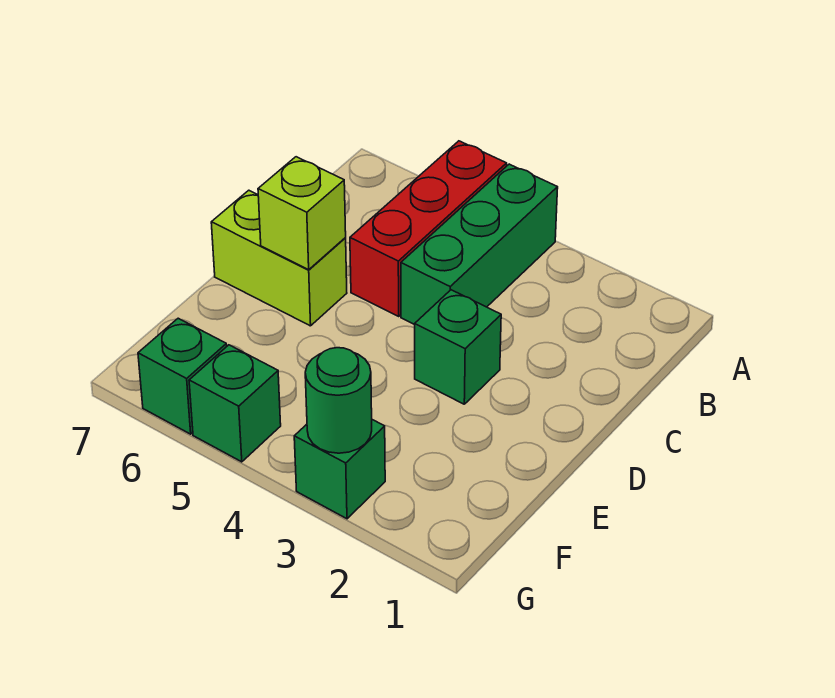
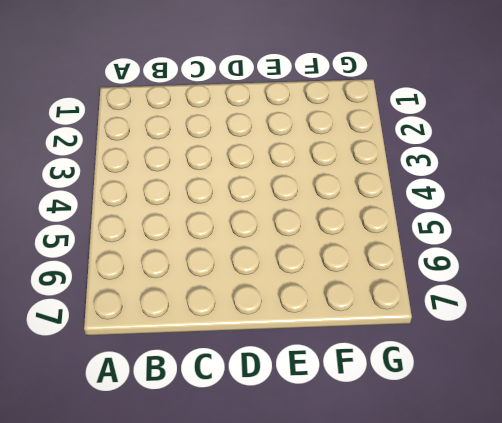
none -> green brick A4:C4 level 1
none -> red brick A5:C5 level 1

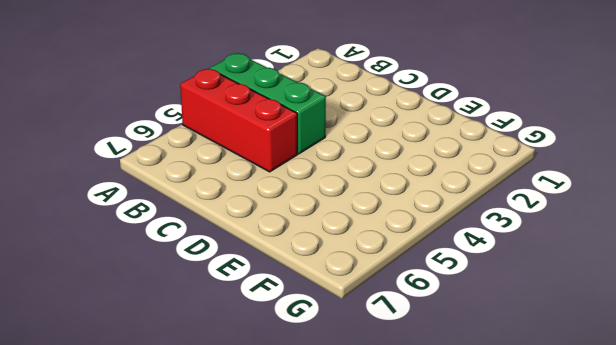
none -> green brick D3 level 1
none -> lime brick D6:D7 level 1

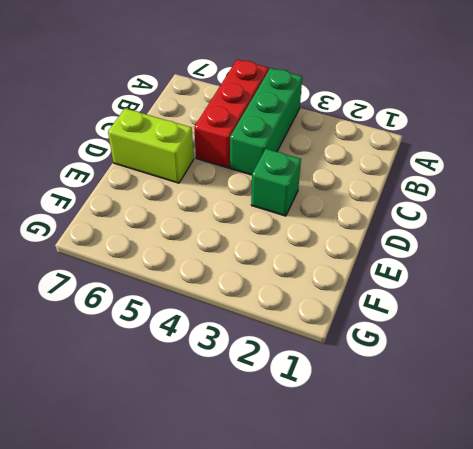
none -> green brick G3 level 1
none -> green brick G5 level 1

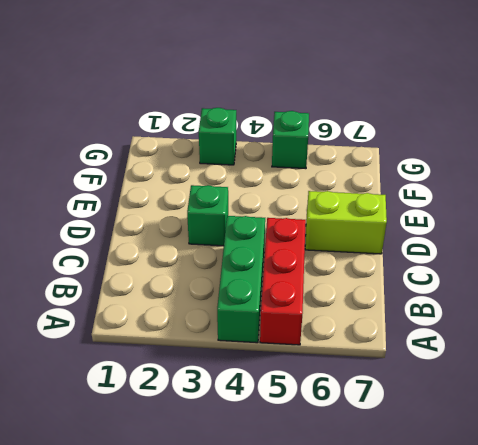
none -> green brick G6 level 1
none -> lime brick D6 level 2

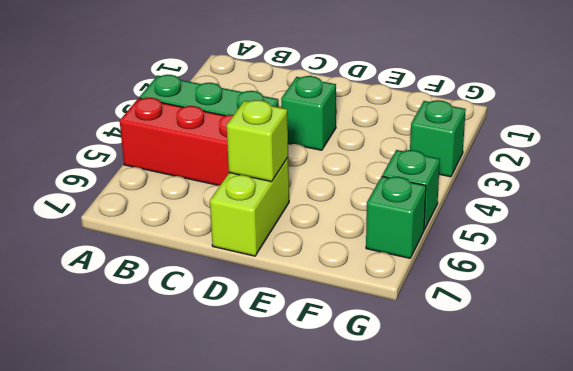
none -> green round brick G3 level 2

